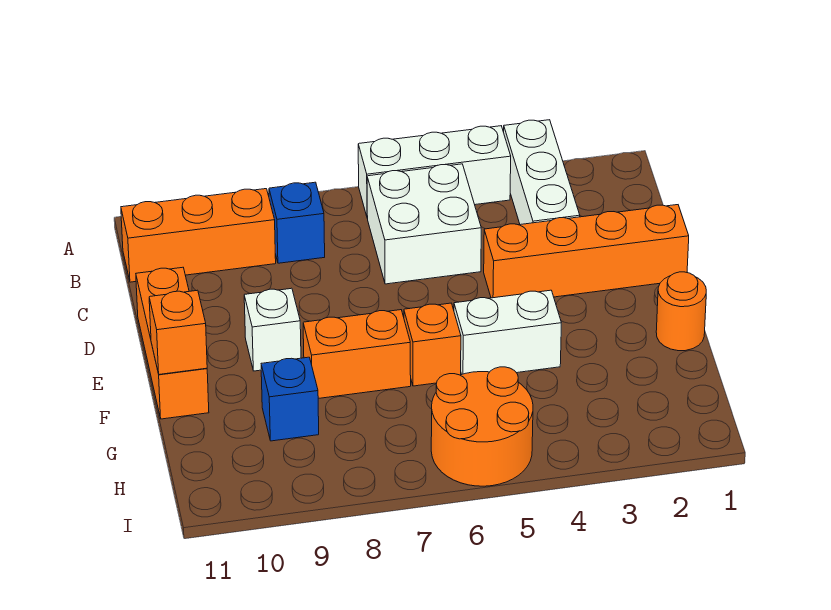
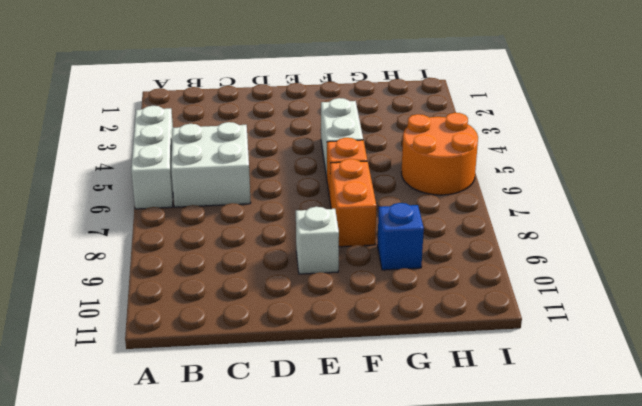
none -> white brick A3:C3 level 1
none -> blue brick B8 level 1
none -> orange brick B9:B11 level 1

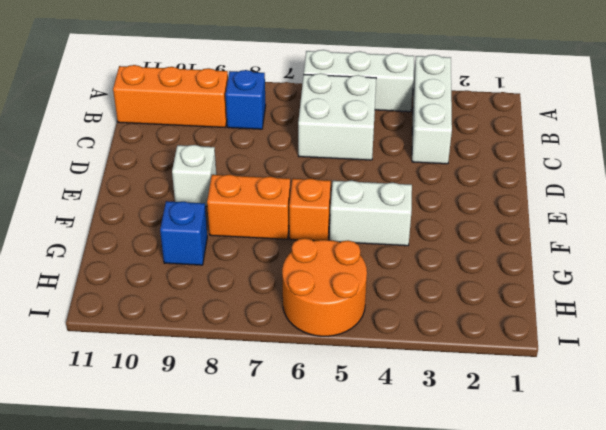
none -> orange brick D1:D4 level 1
none -> orange brick D11:F11 level 1
none -> orange round brick F1 level 1

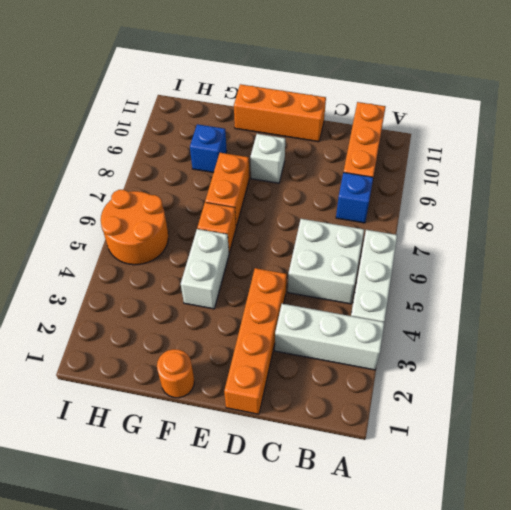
none -> orange brick F11 level 2

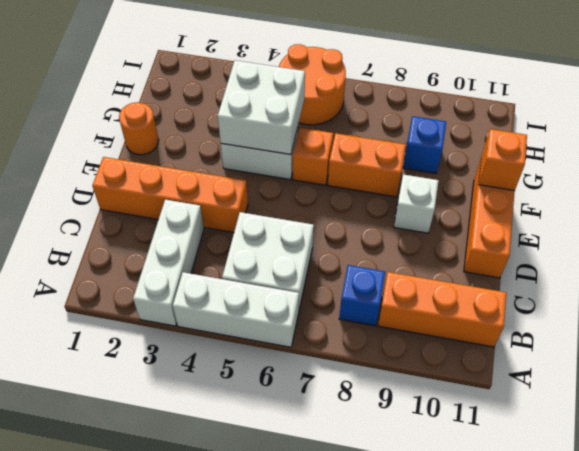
white brick F4:G5 level 2 -> none

